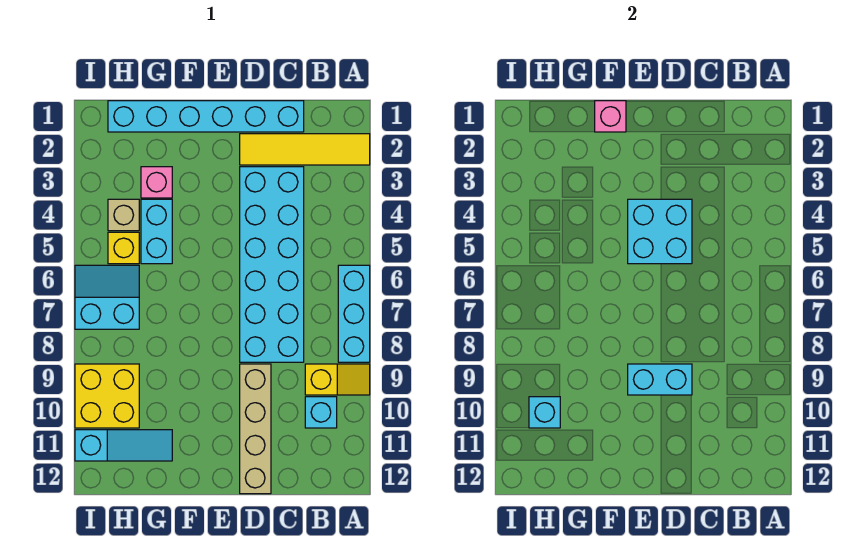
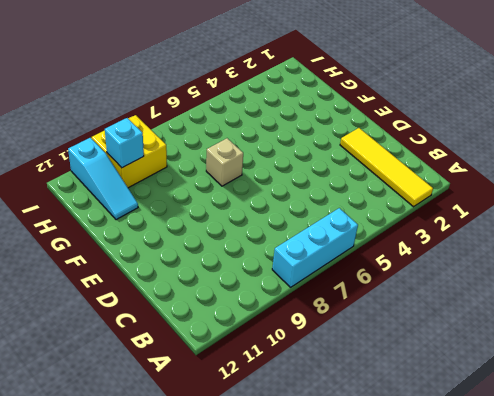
tan brick F7 level 1 -> tan brick H4 level 1
none -> yellow slope A9:B9 level 1 top B
none -> cyan brick B10 level 1
none -> cyan brick C1:H1 level 1

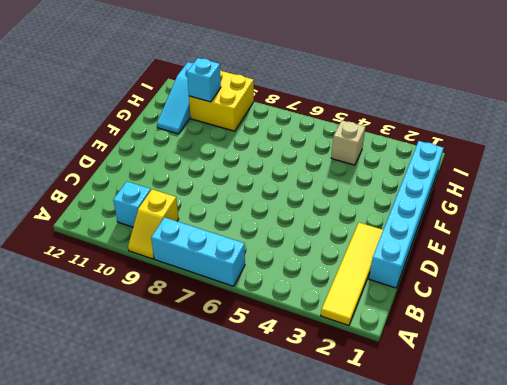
none -> cyan brick C3:D8 level 1
none -> tan brick D9:D12 level 1
none -> pink brick G3 level 1

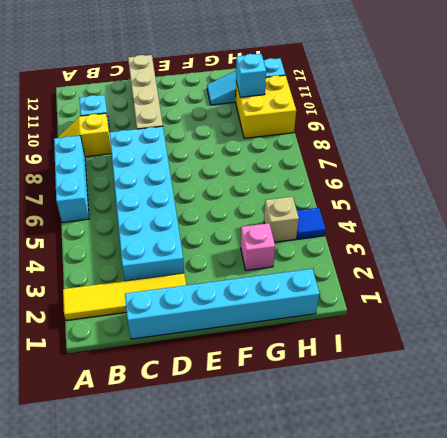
blue tile I4 level 1 -> none
none -> cyan brick G4:G5 level 1
none -> yellow brick H5 level 1
none -> cyan slope H6:I7 level 1 top 7

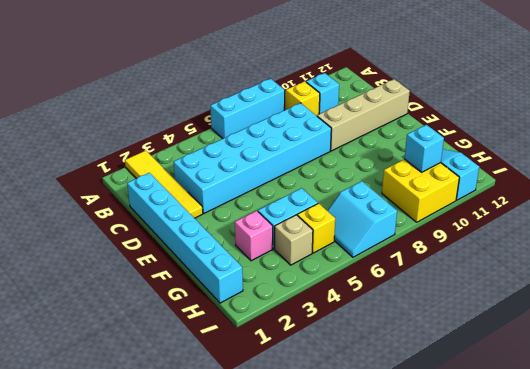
none -> cyan brick D4:E5 level 2
none -> cyan brick D9:E9 level 2
none -> pink brick F1 level 2

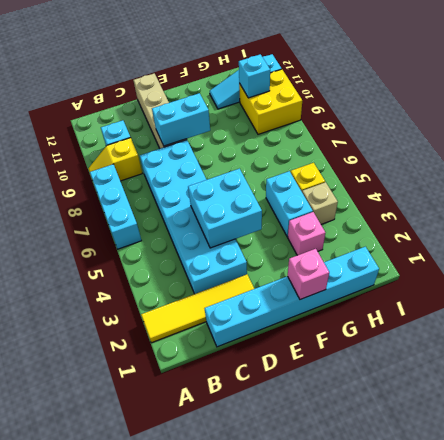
none -> cyan slope H6:I7 level 1 top 7

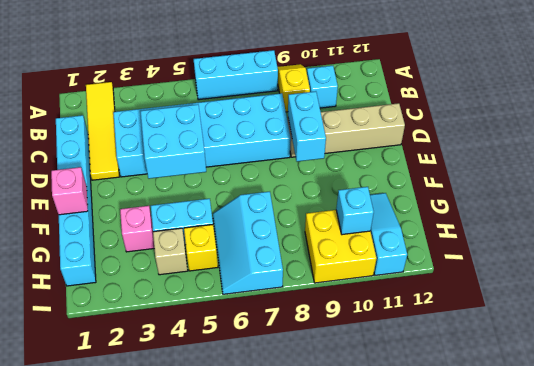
cyan slope G6:I7 level 1 top 7 -> cyan slope H6:I7 level 1 top 7

